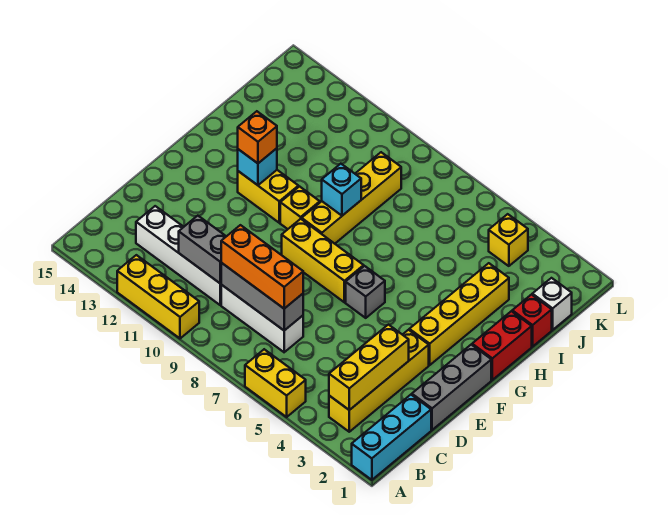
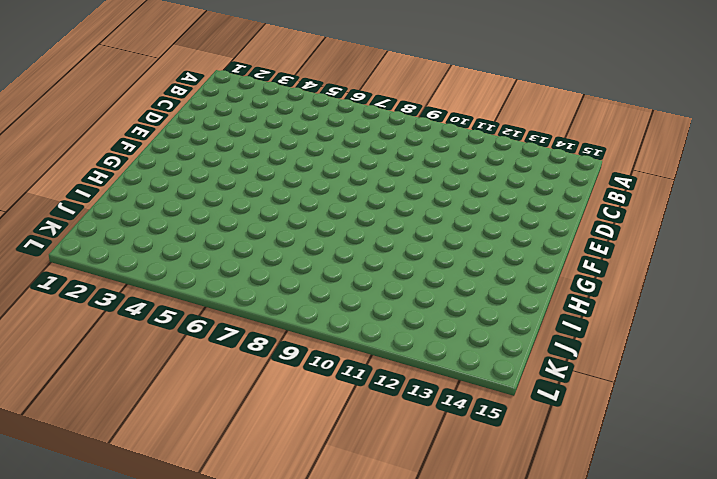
none -> cyan brick A1:C1 level 1
none -> yellow brick A5:A6 level 1
none -> yellow brick A10:A12 level 1

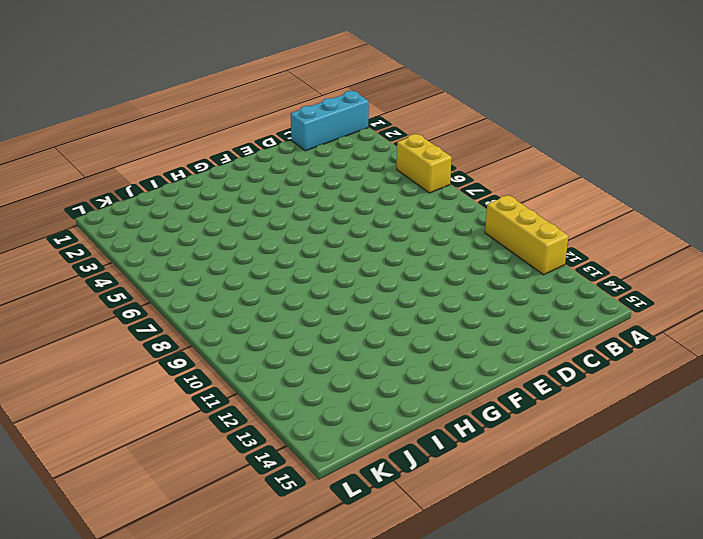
none -> yellow brick B3:E3 level 1
none -> white brick C7:C9 level 1
none -> white brick C10:C13 level 1

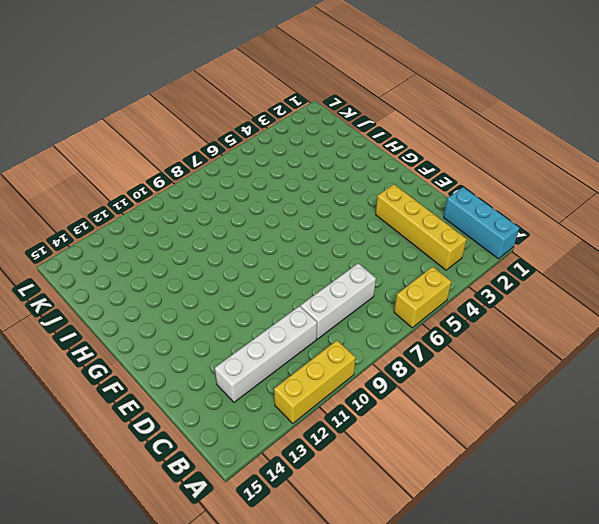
none -> grey brick D1:F1 level 1
none -> yellow brick F3:I3 level 1
none -> grey brick F6 level 1

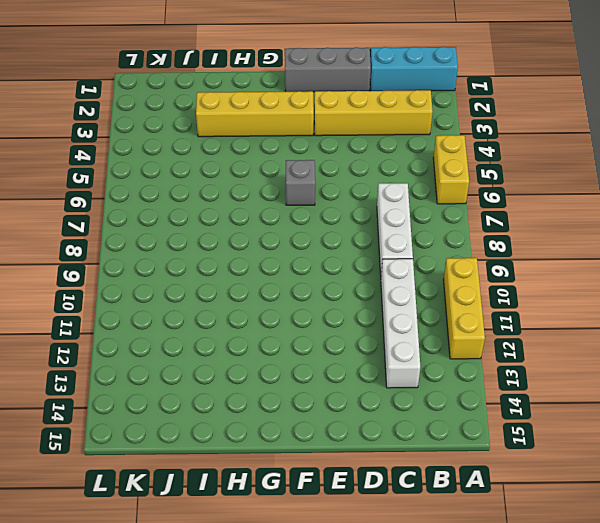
none -> yellow brick F7:F9 level 1
none -> red brick G1:H1 level 1
none -> yellow brick G9:J9 level 1

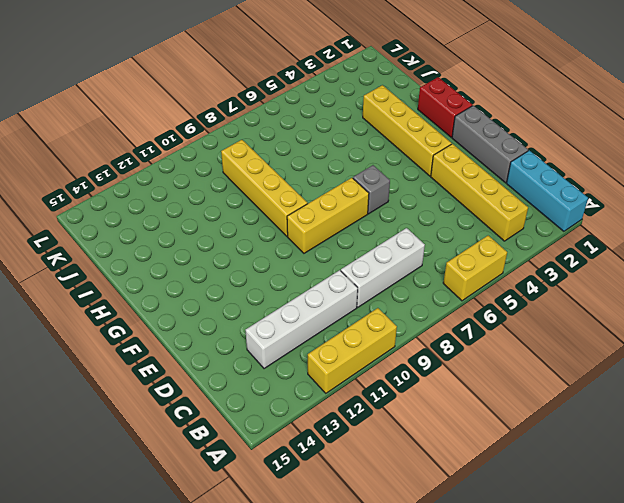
none -> yellow brick G10 level 1
none -> yellow brick G11:G12 level 1
none -> red brick I1 level 1

